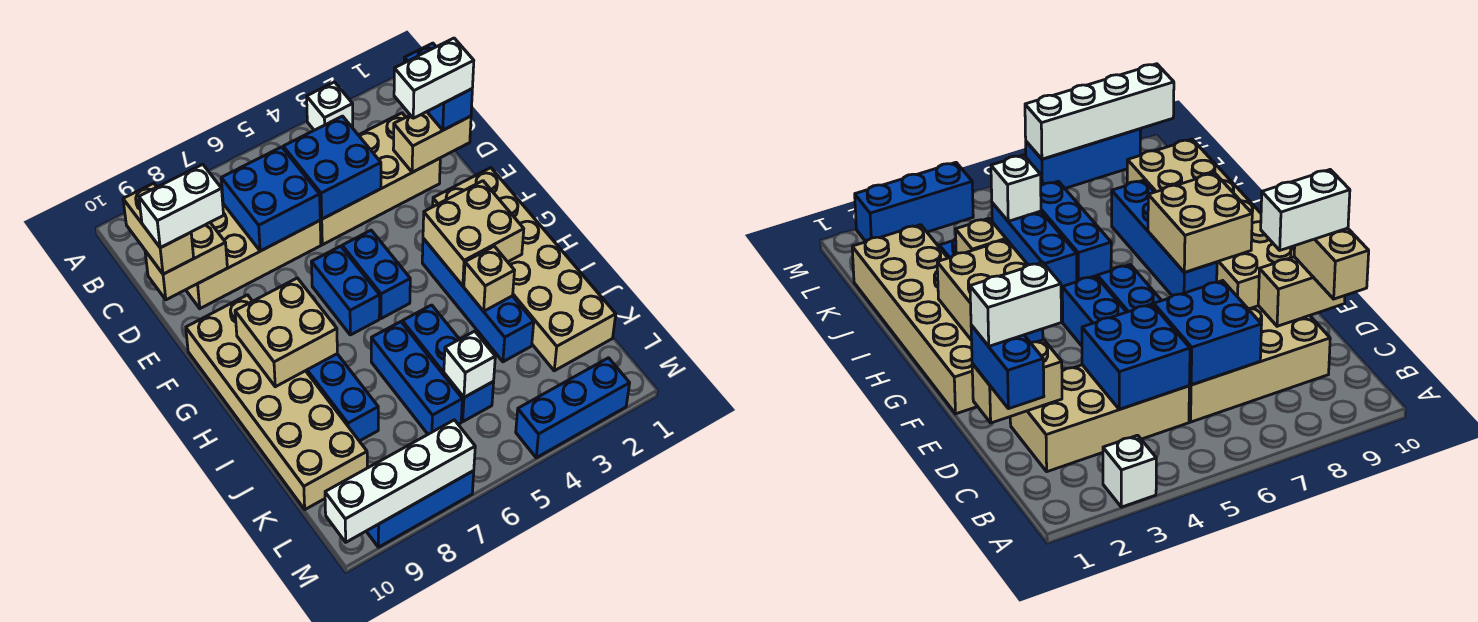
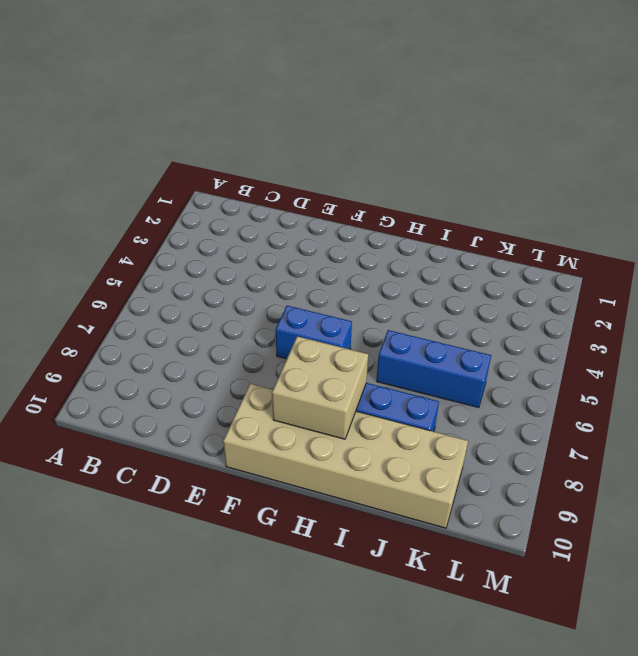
none -> white brick A3 level 1
none -> tan brick C2:D5 level 1
none -> tan brick C6:D9 level 1

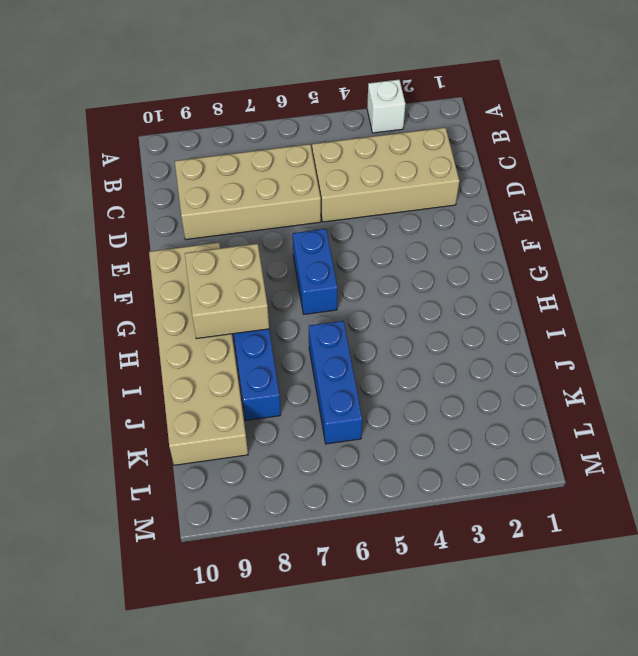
none -> tan brick F1:K2 level 1
none -> blue brick F5:G5 level 1
none -> blue brick G3:J3 level 1

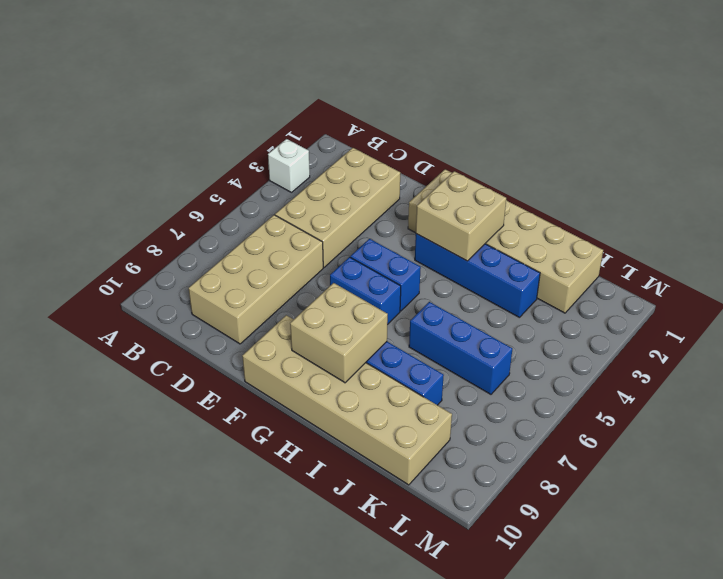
none -> blue brick I5:K5 level 1
none -> blue brick M2:M4 level 1
none -> blue brick M7:M9 level 1

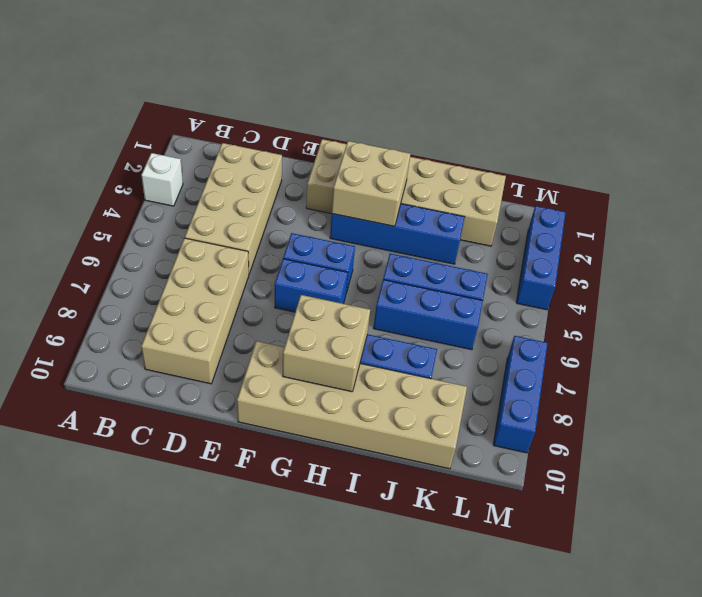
none -> blue brick C4:D5 level 2
none -> blue brick C6:D7 level 2
none -> tan brick D1:D2 level 2

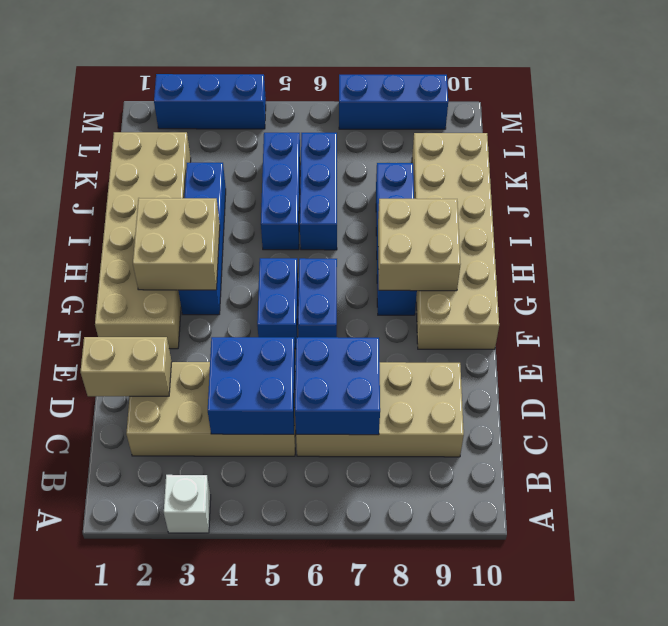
none -> tan brick D9:D10 level 2
none -> tan brick I3 level 2
none -> white brick K5 level 2

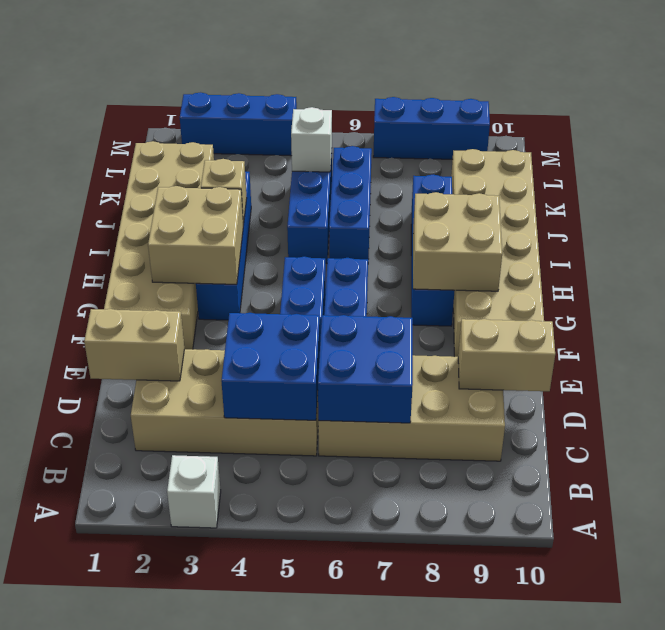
none -> white brick M7:M10 level 2
none -> blue brick C1:D1 level 3
none -> tan brick C10:D10 level 3

